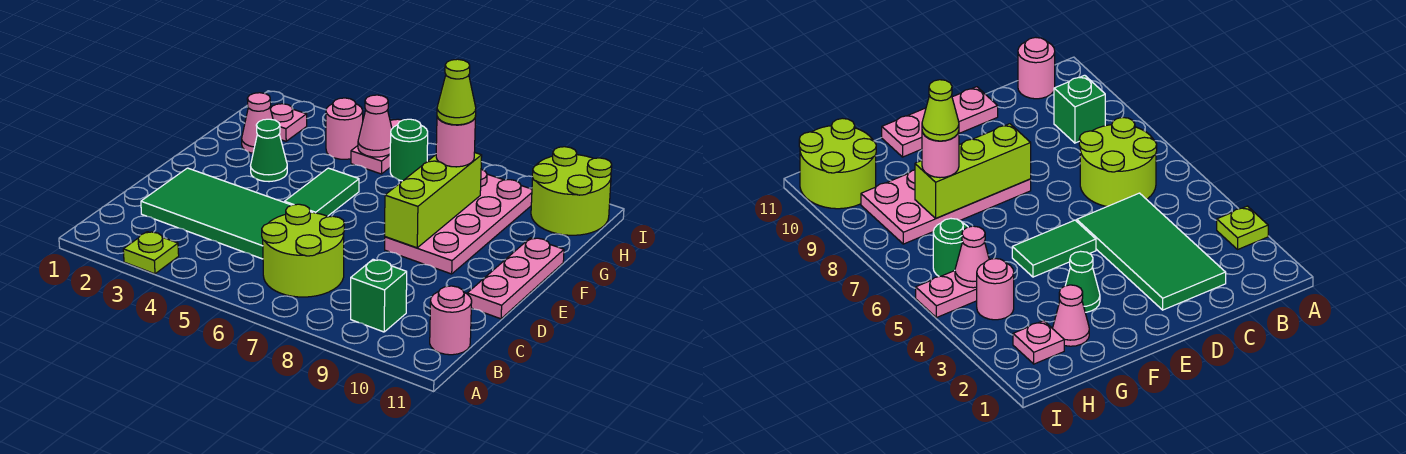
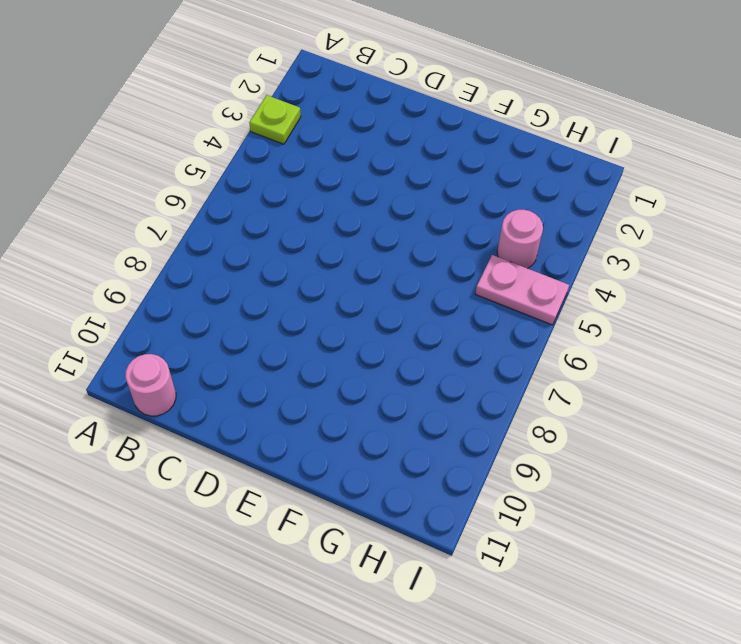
none -> lime round brick B6:C7 level 1
none -> green brick B9 level 1
none -> green tile C2:D5 level 1

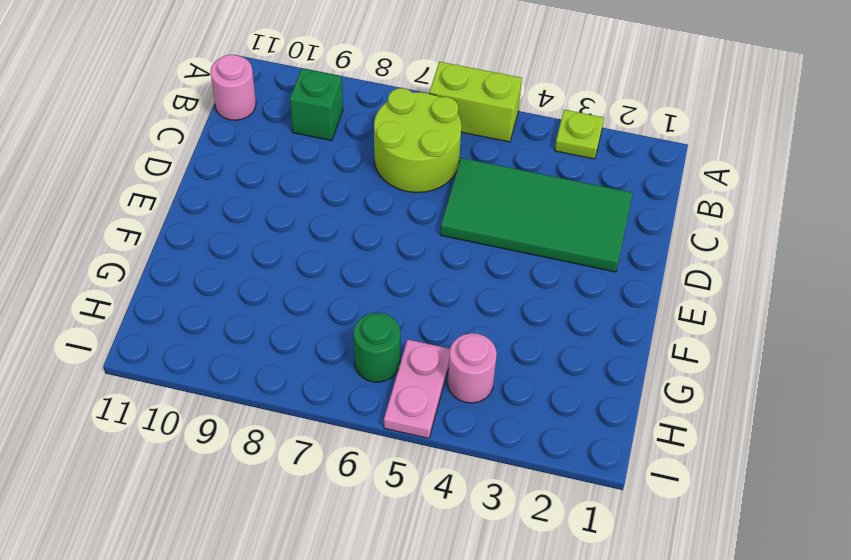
lime brick A5:A6 level 1 -> none
none -> pink plate D11:F11 level 1
none -> green tile E5:F5 level 1
none -> pink plate E8:H9 level 1

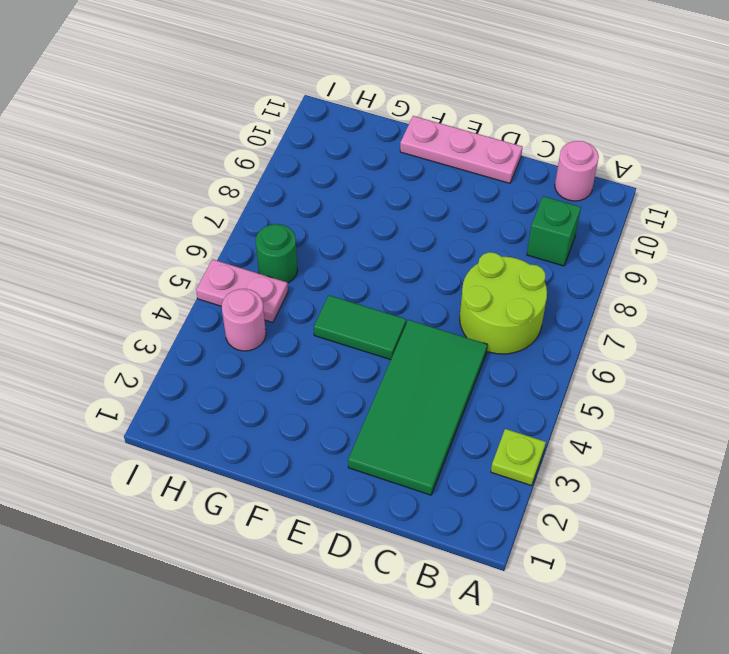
none -> pink plate E8:H9 level 1
none -> green cone F3 level 1
none -> pink cone G2 level 1

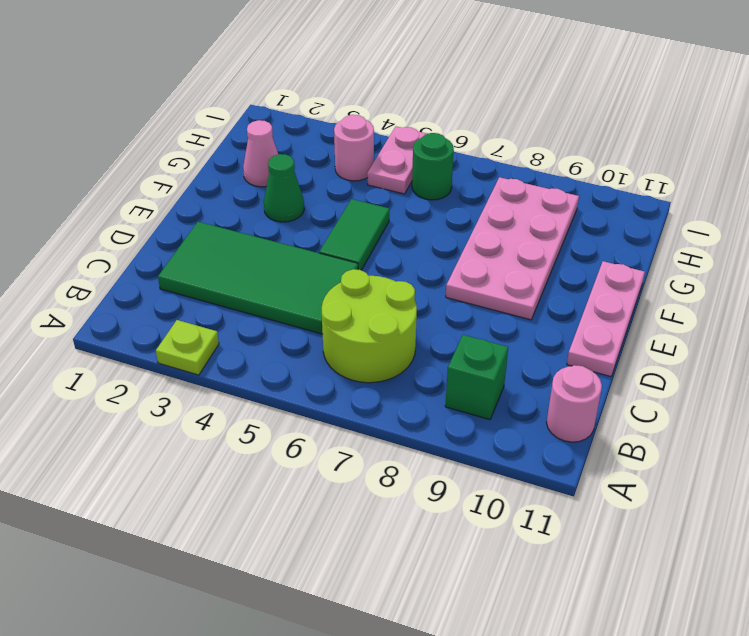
none -> pink plate H2 level 1
none -> lime round brick H10:I11 level 1
none -> lime brick E8:G8 level 2

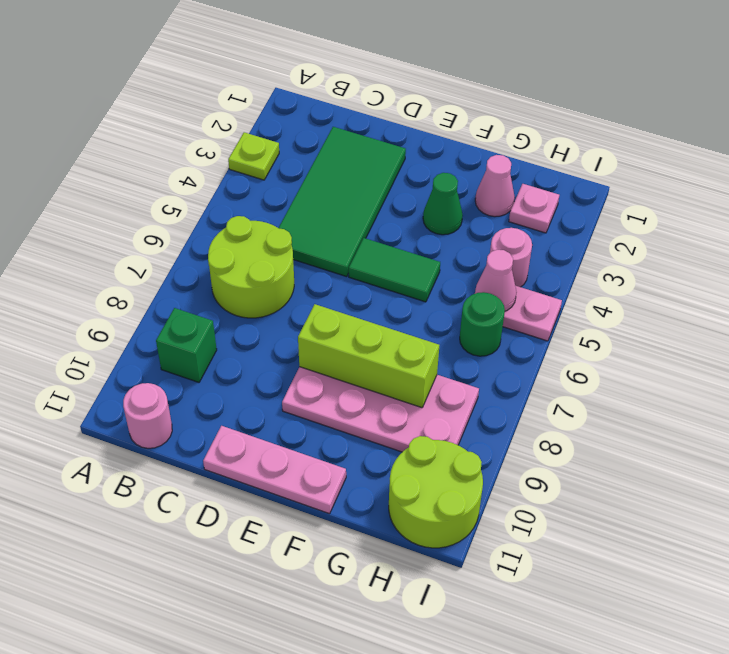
none -> pink round brick G8 level 3
none -> lime cone G8 level 4

